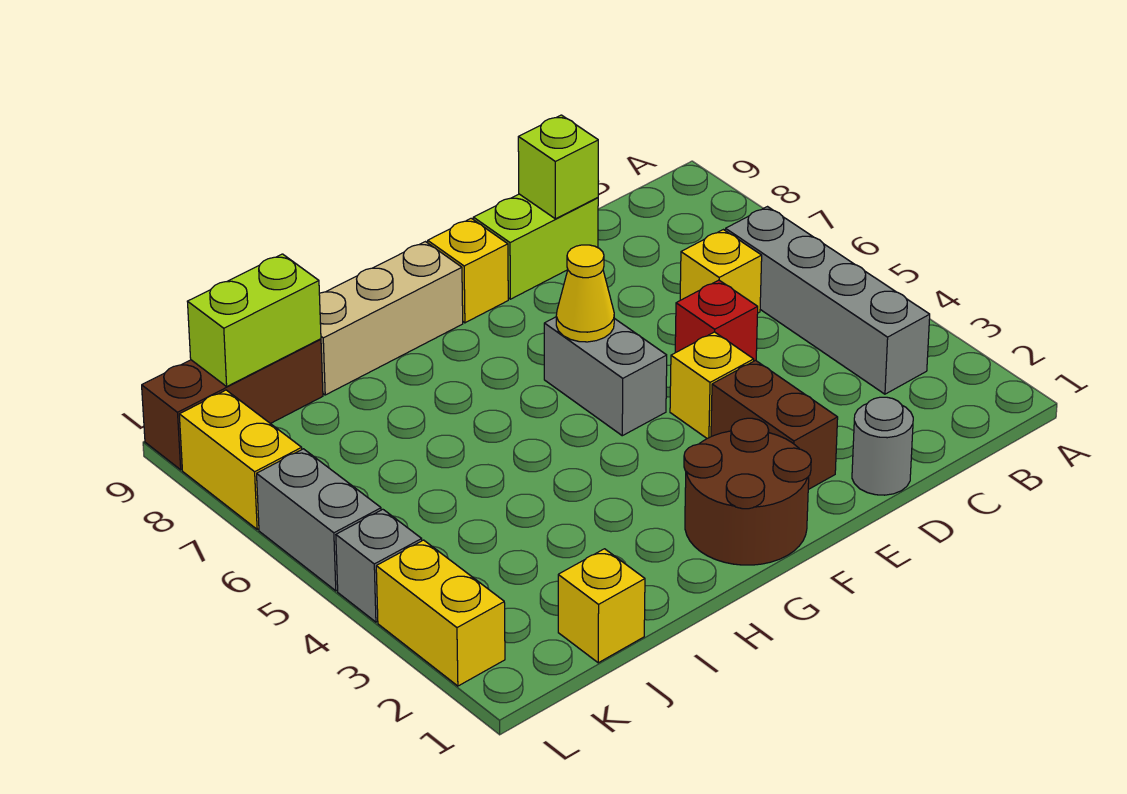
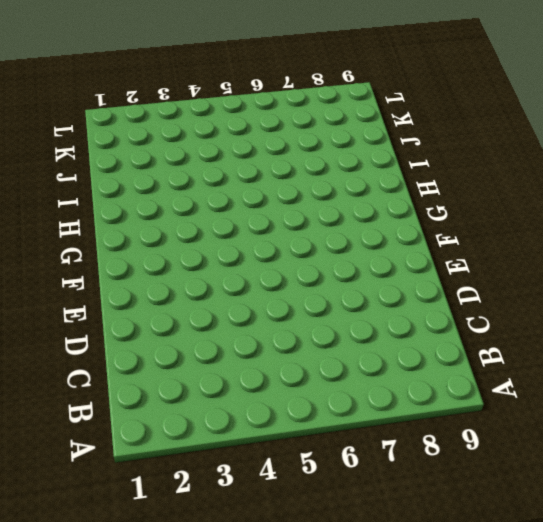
none -> grey brick B3:B6 level 1
none -> yellow brick C6 level 1
none -> grey round brick D1 level 1

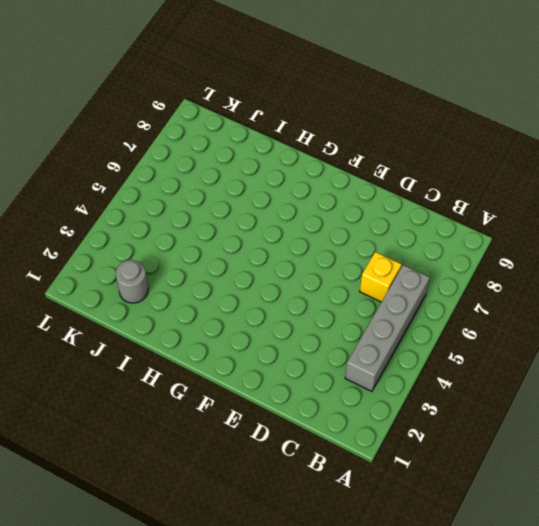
grey round brick J2 level 1 -> grey round brick D1 level 1
none -> red brick D5 level 1
none -> lime brick D9:E9 level 1
none -> brown brick E2:E3 level 1

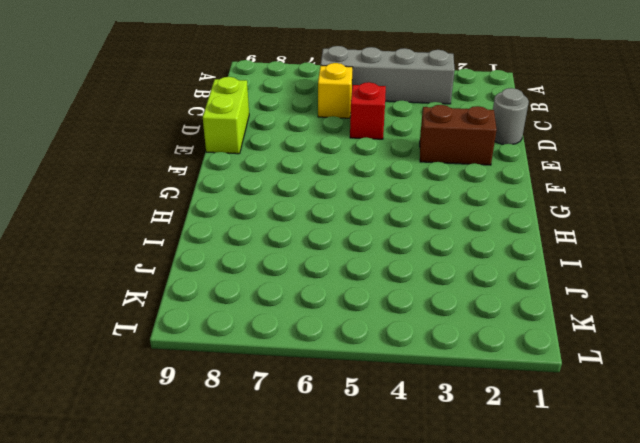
none -> yellow brick E4 level 1
none -> brown round brick F1:G2 level 1
none -> grey brick F5:F6 level 1

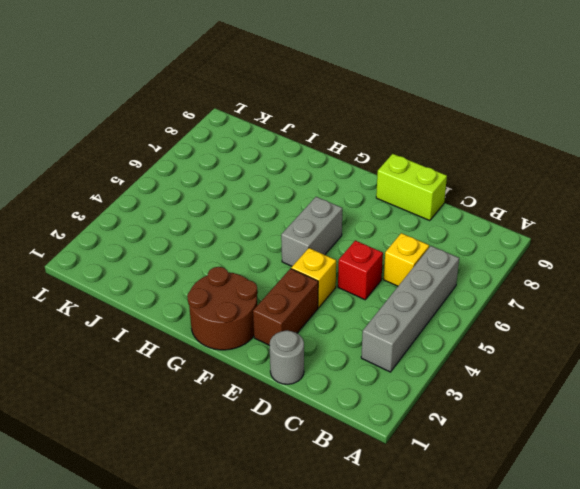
none -> yellow brick F9 level 1
none -> tan brick G9:I9 level 1
none -> yellow brick J1 level 1

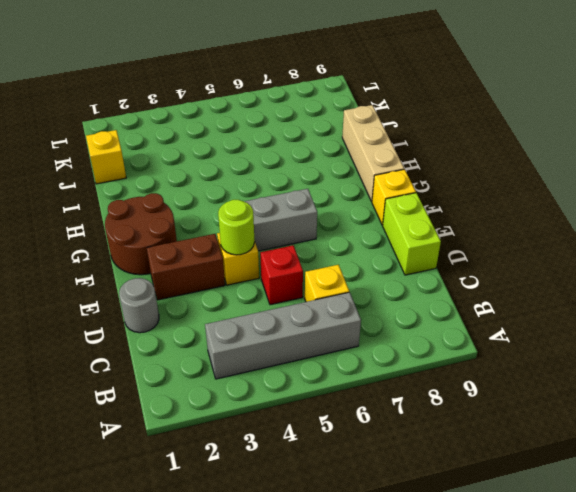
lime round brick E4 level 2 -> none
none -> brown brick J9:L9 level 1
none -> yellow brick L2:L3 level 1
none -> grey brick L4 level 1

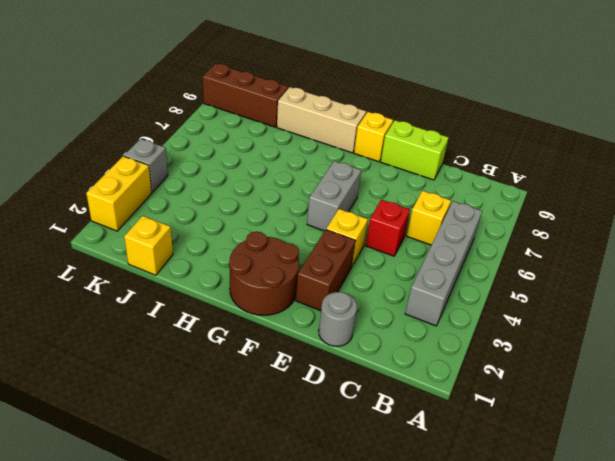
none -> grey brick L5:L6 level 1
none -> yellow brick L7:L8 level 1
none -> lime brick D9 level 2

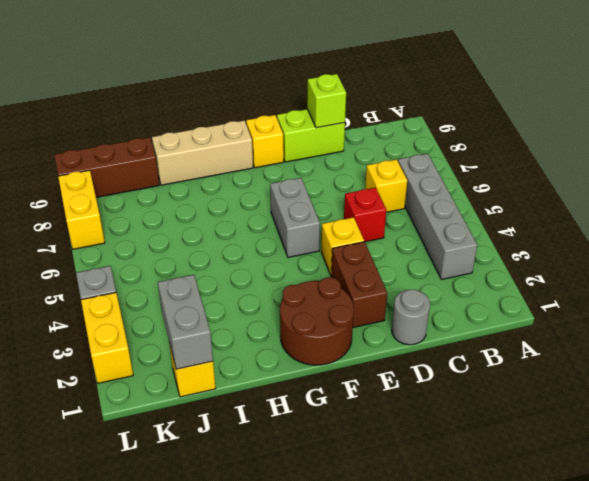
grey brick J1:J2 level 2 -> grey brick L5:L6 level 1
none -> yellow cone F6 level 2
none -> lime brick J9:K9 level 2

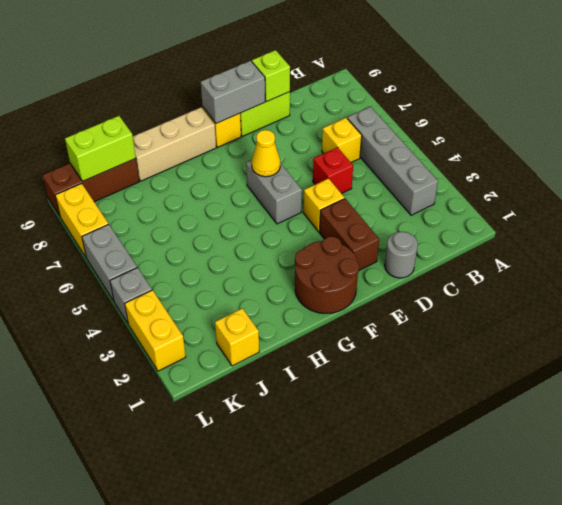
grey brick E9:F9 level 2 -> none

